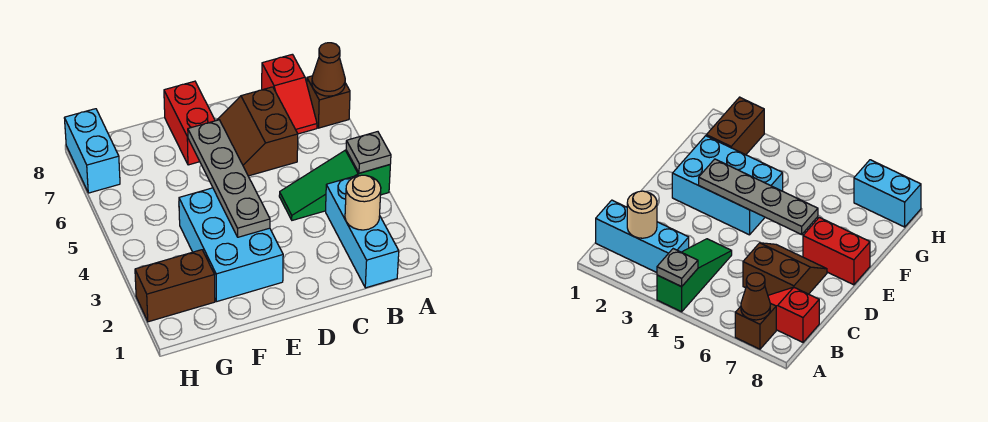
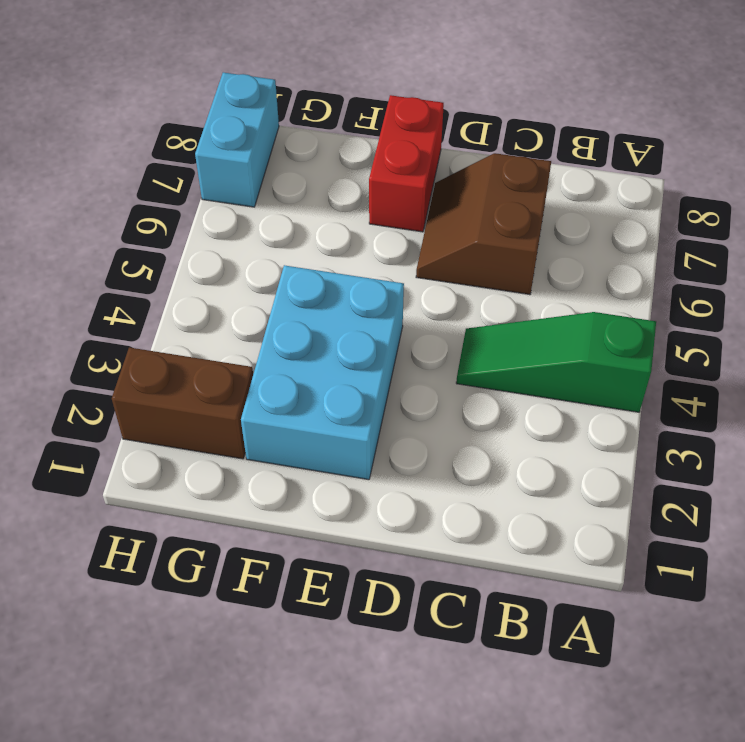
none -> brown brick A7 level 1
none -> cyan brick B1:B3 level 1
none -> red slope B7:B8 level 1 top 8

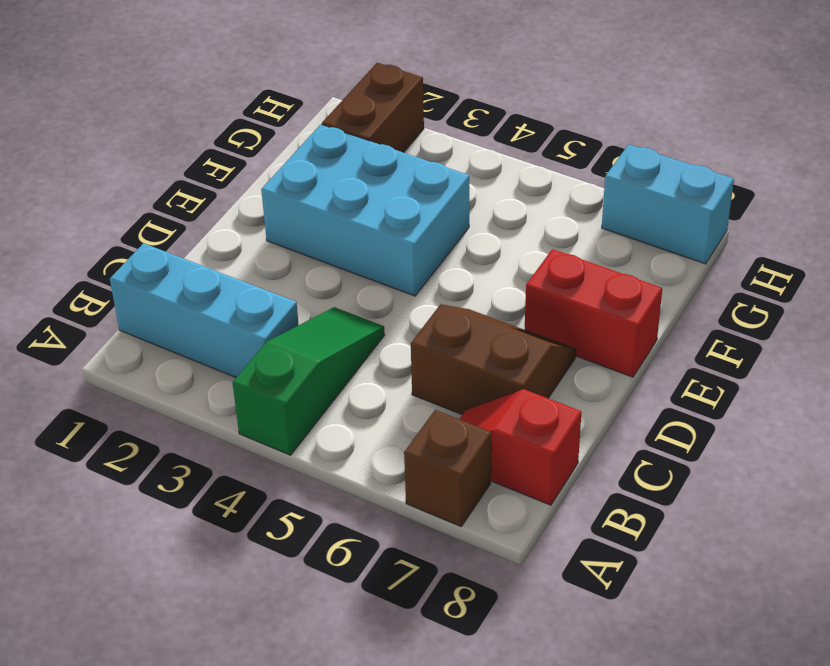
none -> grey plate A4 level 2
none -> brown cone A7 level 2
none -> tan round brick B2 level 2

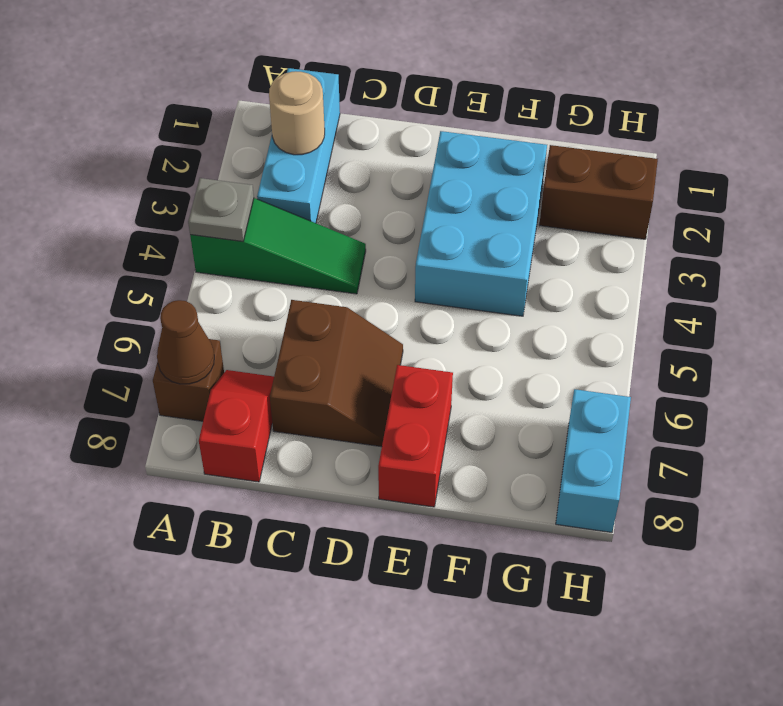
none -> grey plate E3:E6 level 2

